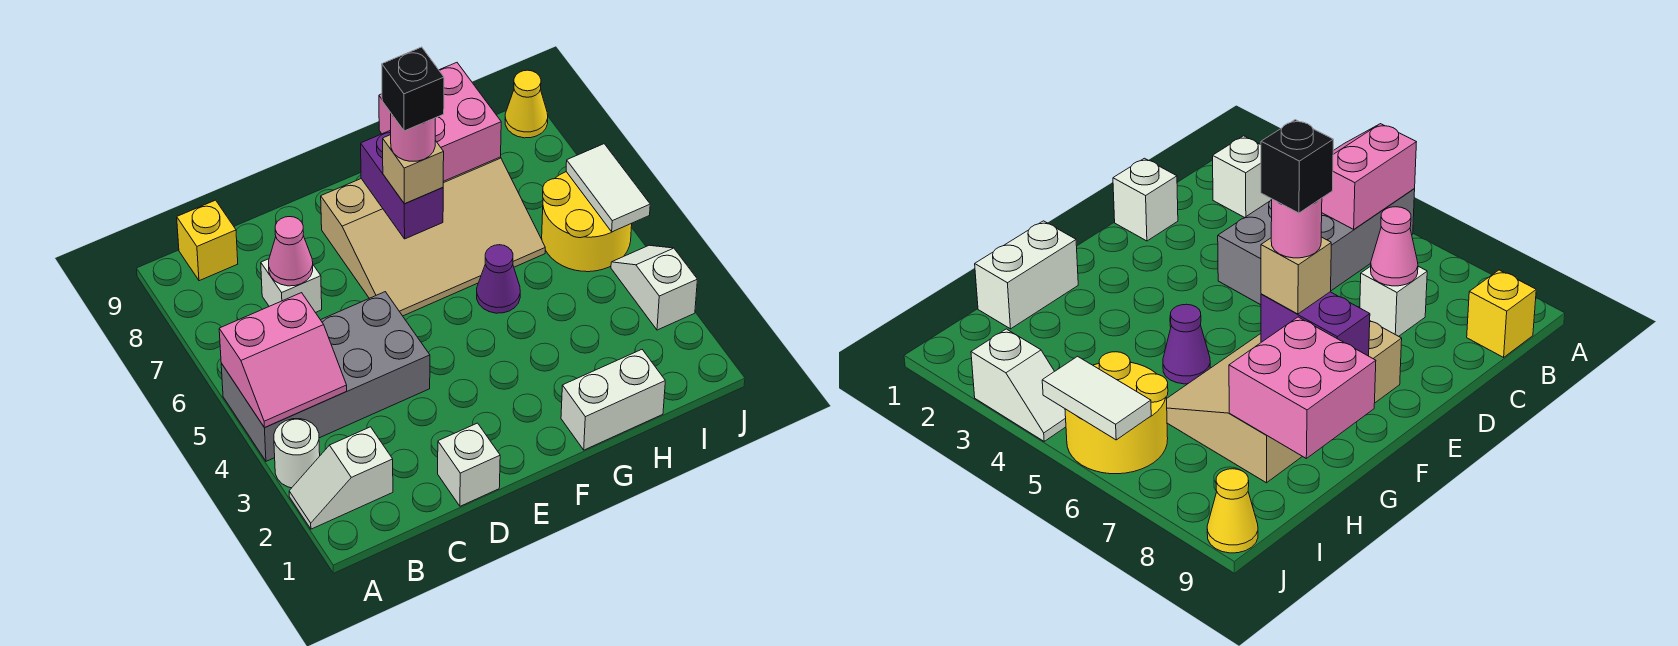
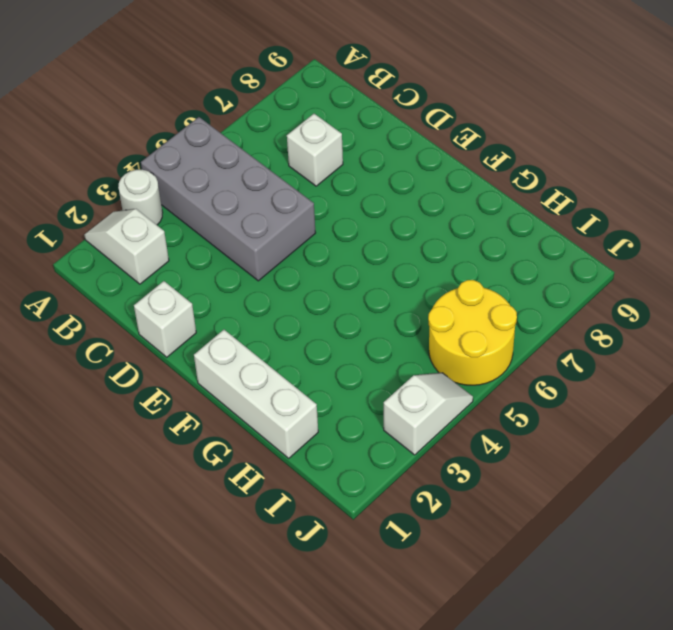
white brick F1:H1 level 1 -> white brick G1:H1 level 1
none -> yellow brick B9 level 1
none -> tan slope E6:H8 level 1 top 8
none -> purple cone G5 level 1

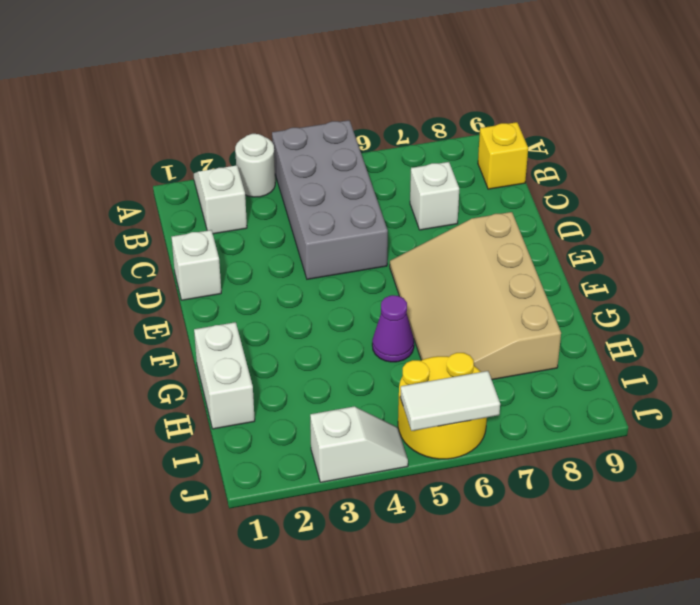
none -> yellow cone J9 level 1
none -> pink slope A4:B5 level 2 top 5
none -> pink cone C7 level 2

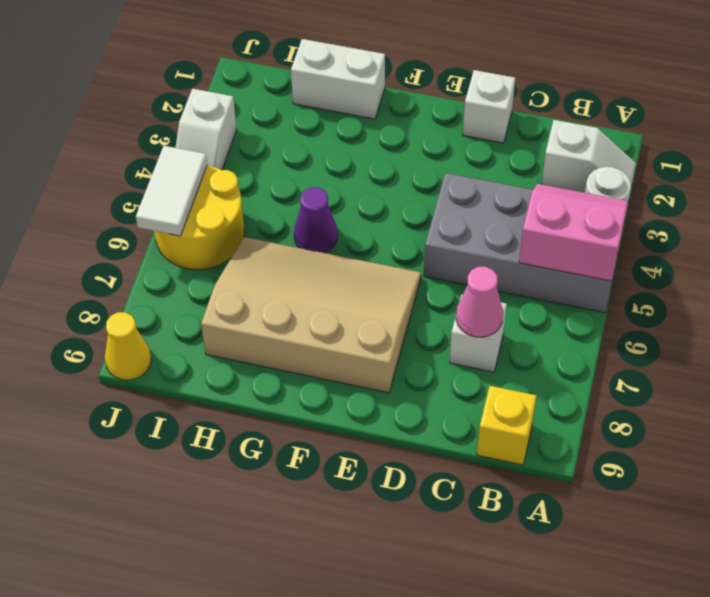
none -> purple brick F7:F8 level 2
none -> pink brick G8:H9 level 2
none -> tan brick F7 level 3

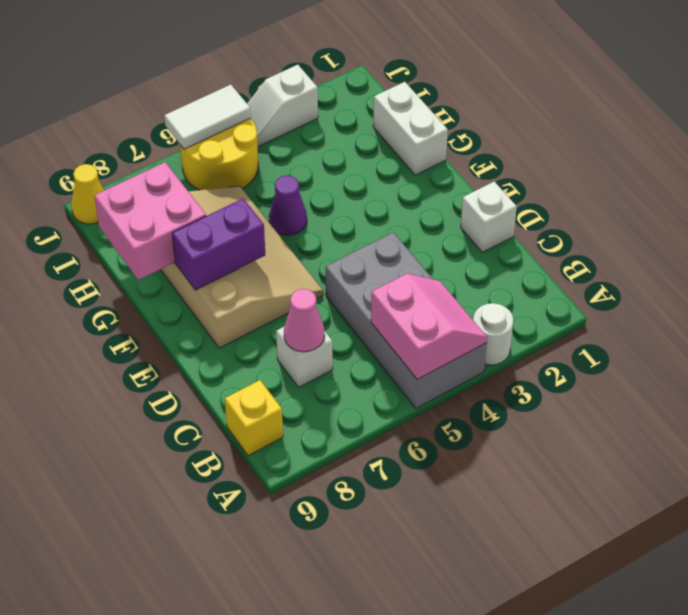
none -> white slope A2:B2 level 1 top B
none -> tan brick F7 level 3
none -> pink round brick F7 level 4

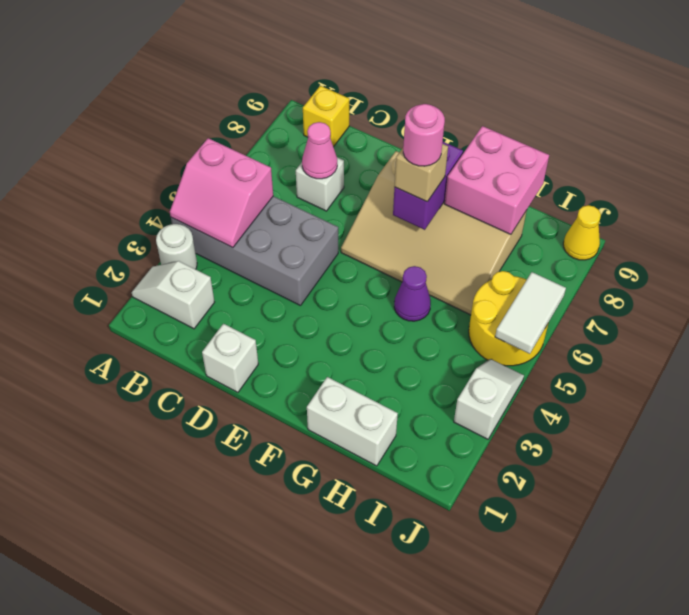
none -> black brick F7 level 5

